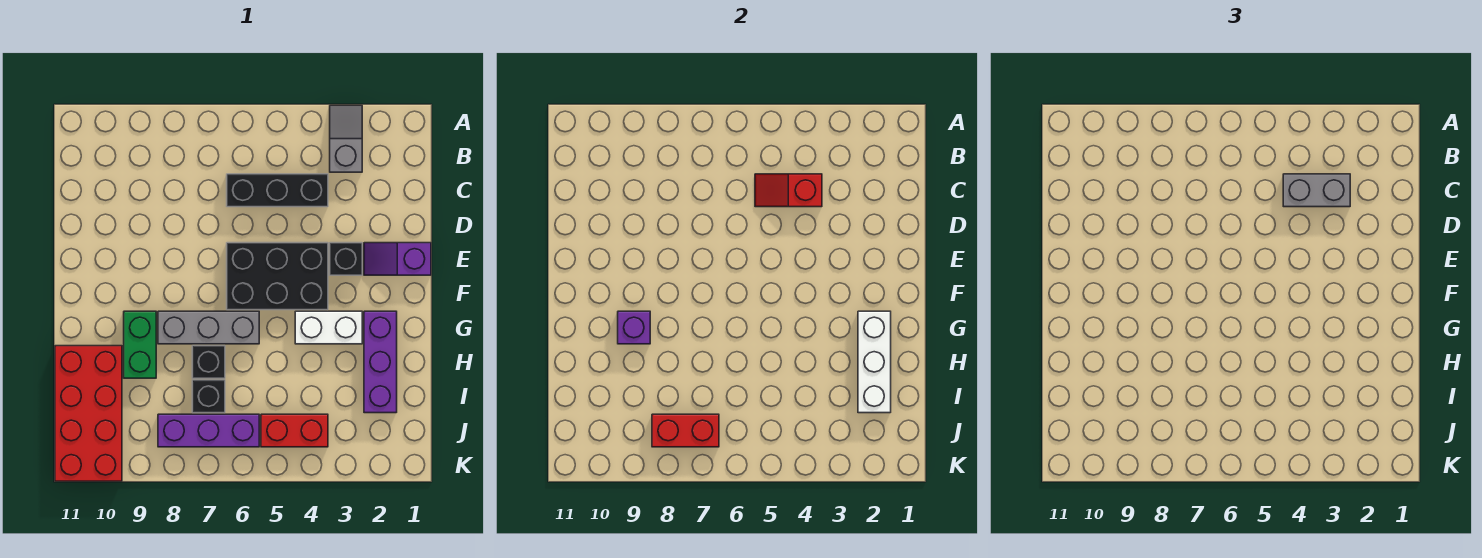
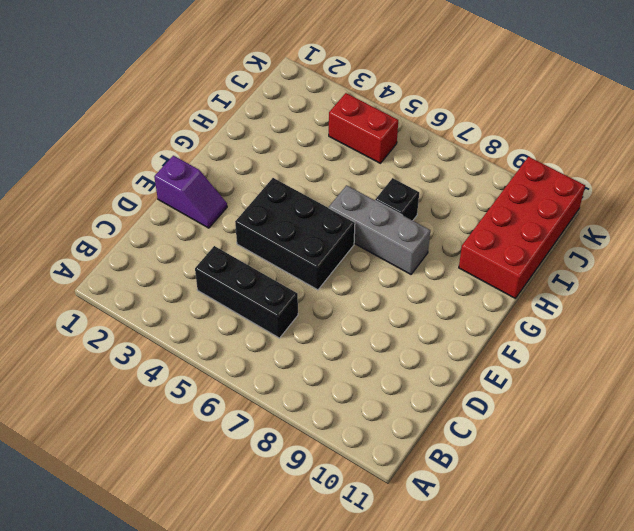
none -> grey slope A3:B3 level 1 top B
none -> black brick E3 level 1
none -> purple brick G2:I2 level 1

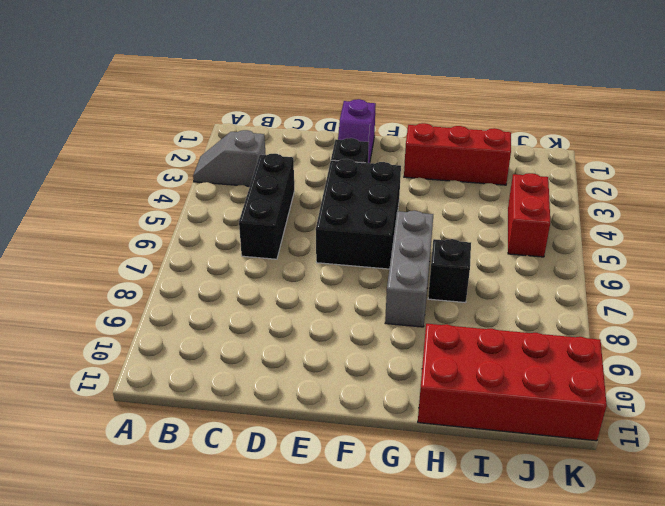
red brick G2:I2 level 1 -> purple brick G2:I2 level 1
none -> white brick G3:G4 level 1
none -> green brick G9:H9 level 1
none -> black brick I7 level 1

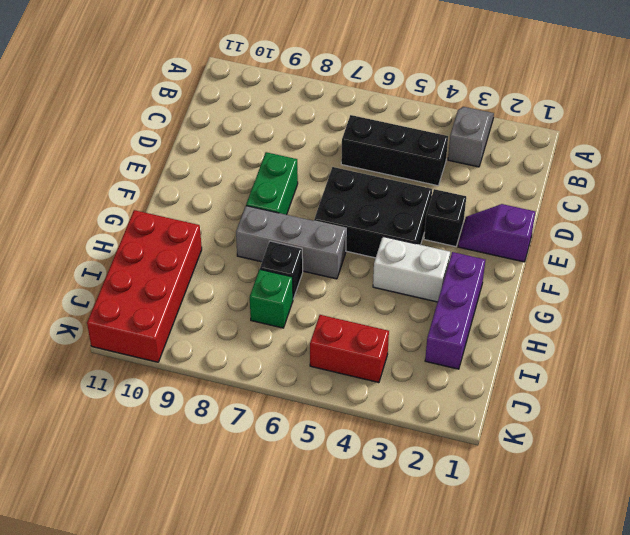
green brick E8:F8 level 1 -> green brick G9:H9 level 1
green brick I7 level 1 -> black brick I7 level 1
none -> purple brick J6:J8 level 1
none -> red slope C4:C5 level 2 top 4
none -> white brick G2:I2 level 2

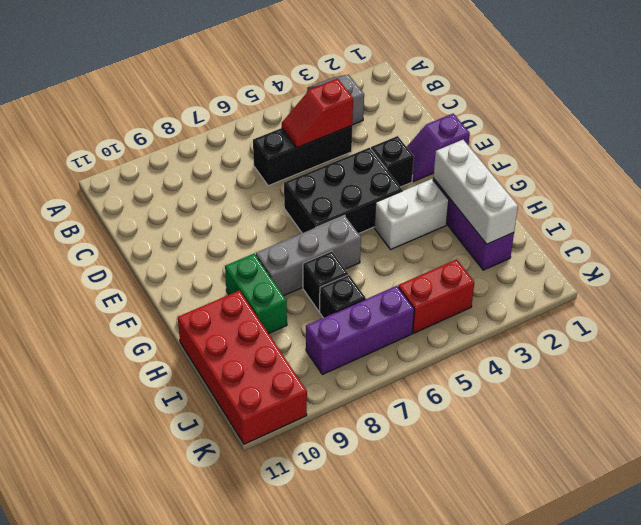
none -> purple brick G9 level 2
none -> red brick J7:J8 level 2
none -> grey brick C3:C4 level 3

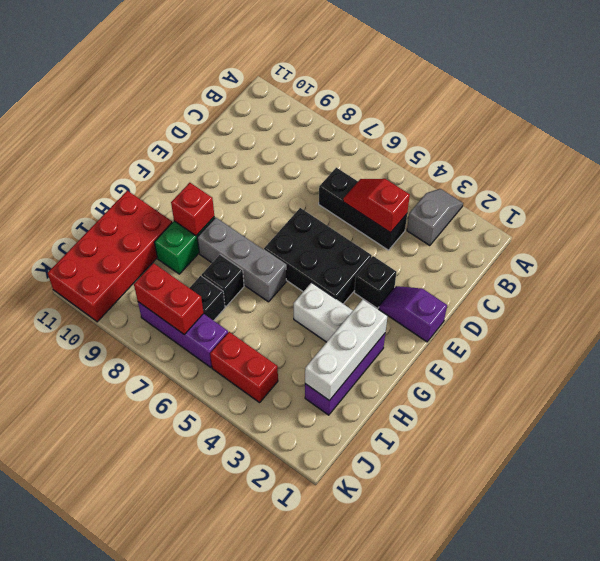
red brick G9 level 2 -> purple brick G9 level 2
none -> grey brick C3:C4 level 3

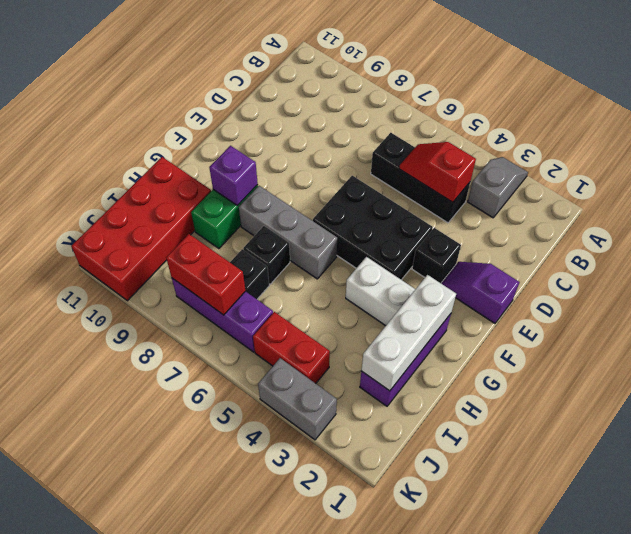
grey brick K3:K4 level 1 -> grey brick C3:C4 level 3

